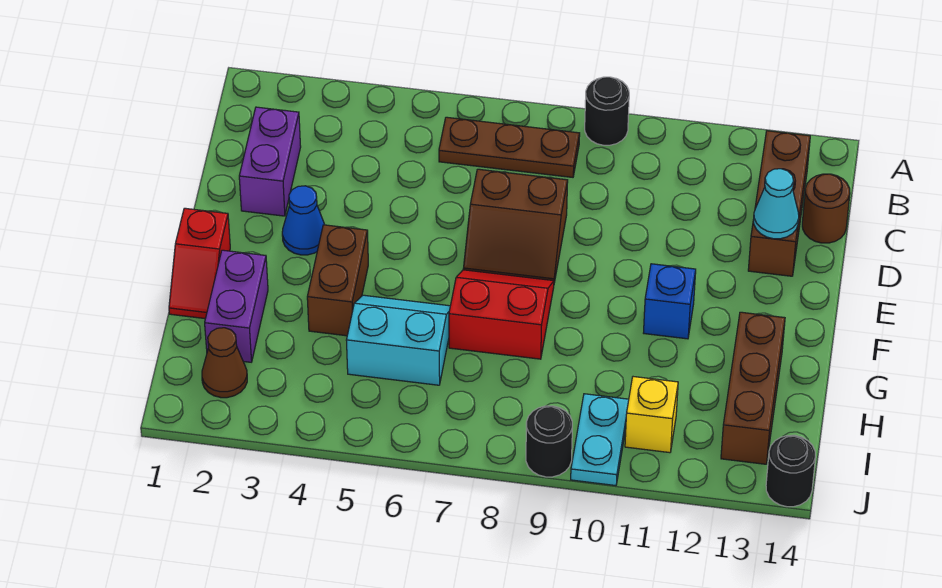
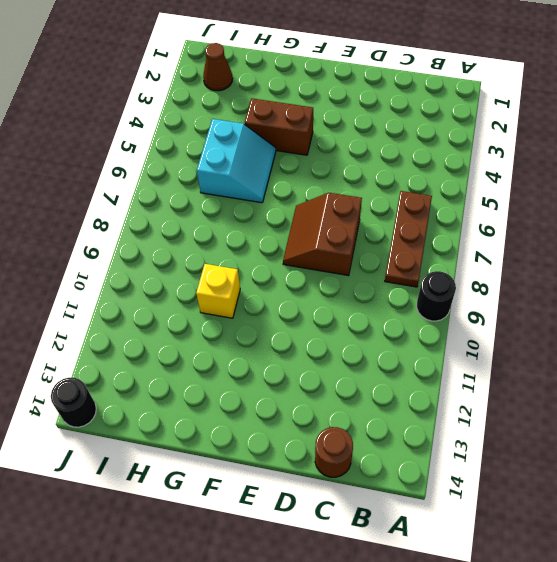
yellow brick G10 level 1 -> yellow brick I11 level 1
none -> brown brick B13:D13 level 1
none -> purple brick C2:D2 level 1
none -> blue cone E3 level 1

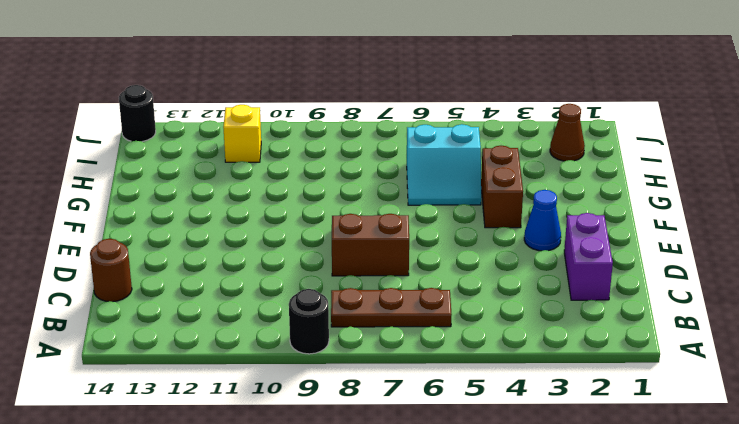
none -> brown brick B13:D13 level 1
none -> red slope F1:G1 level 1 top F
none -> red slope F7:G8 level 1 top G

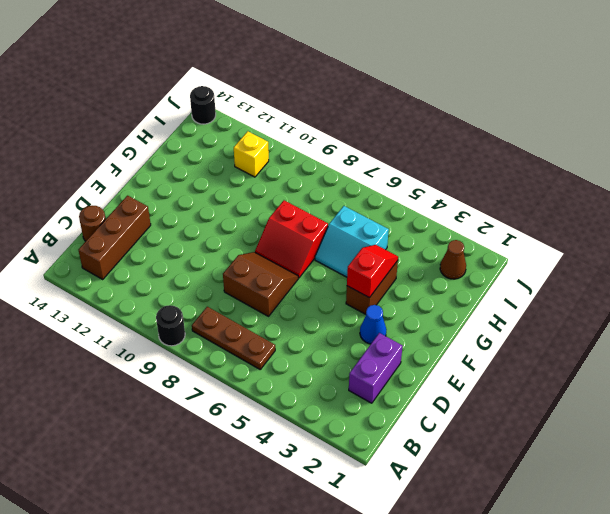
red slope F4:G4 level 2 top F -> red slope F1:G1 level 1 top F
none -> blue brick F11 level 1
none -> purple brick G2:H2 level 1
none -> brown brick G13:I13 level 1

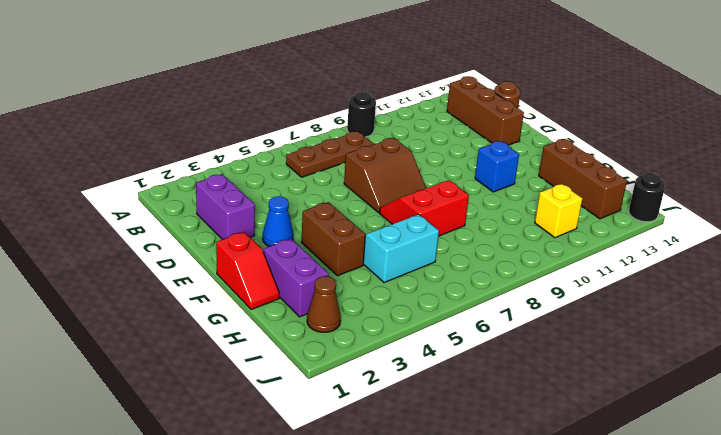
none -> cyan plate I10:J10 level 1
none -> black round brick J9 level 1
none -> cyan cone D13 level 2

